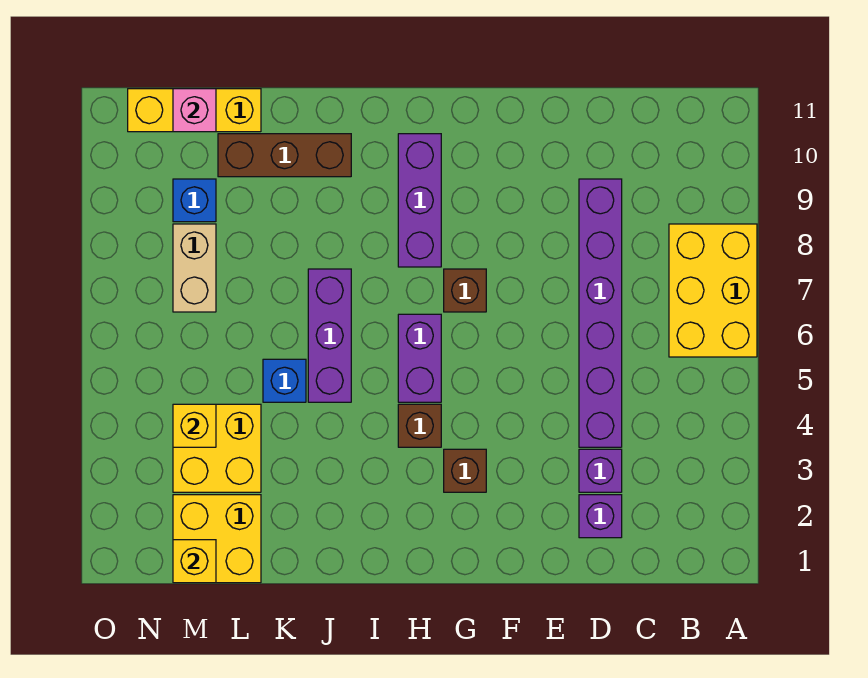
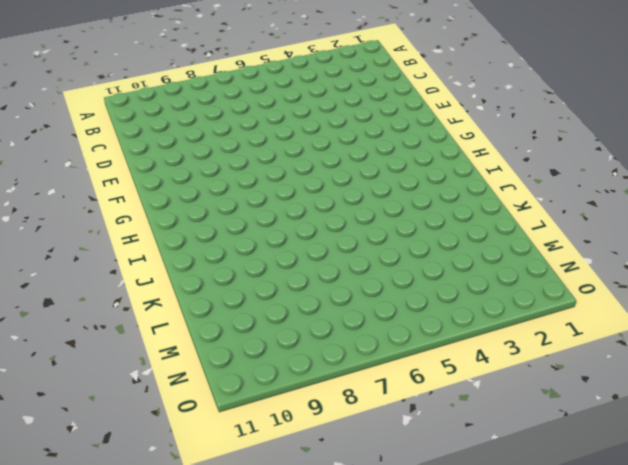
none -> yellow brick A6:B8 level 1
none -> purple brick D2 level 1
none -> purple brick D3 level 1

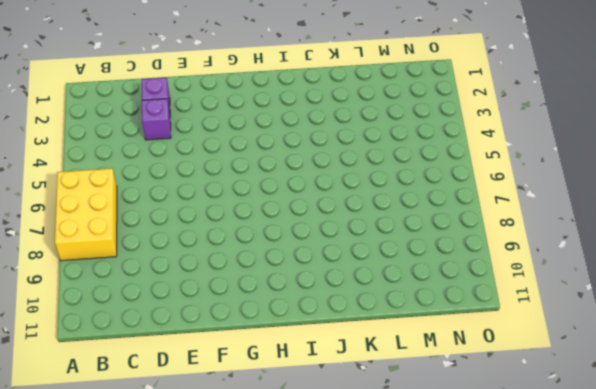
none -> purple brick D4:D9 level 1
none -> brown brick G3 level 1
none -> brown brick G7 level 1

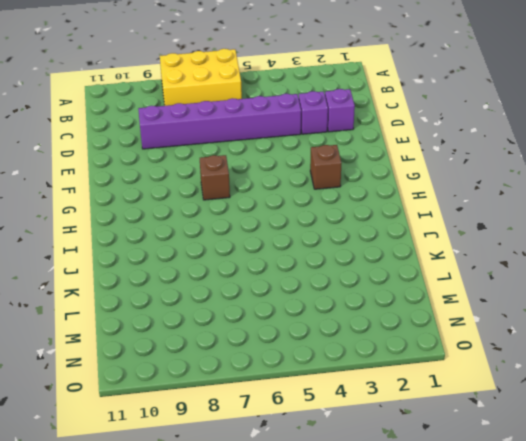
none -> brown brick H4 level 1
none -> purple brick H5:H6 level 1
none -> purple brick H8:H10 level 1

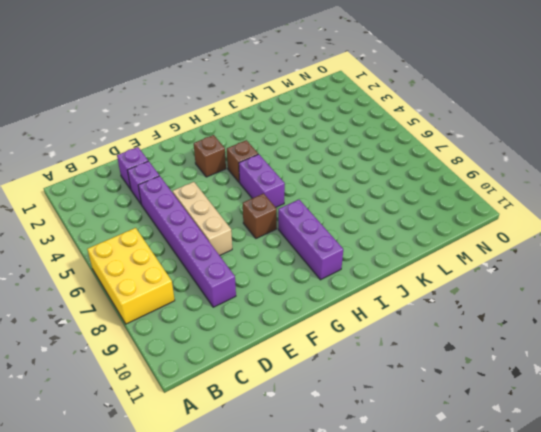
tan brick E5:E7 level 1 -> none
none -> purple brick J5:J7 level 1
none -> brown brick J10:L10 level 1
none -> blue brick K5 level 1

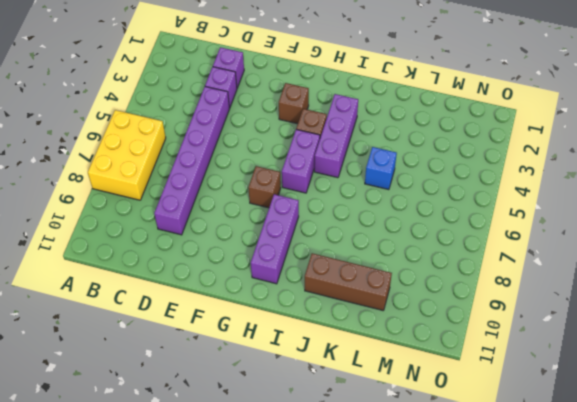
purple brick I3:I5 level 1 -> purple brick J5:J7 level 1
none -> yellow brick L1:M2 level 1
none -> yellow brick L3:M4 level 1
none -> yellow brick L11:N11 level 1

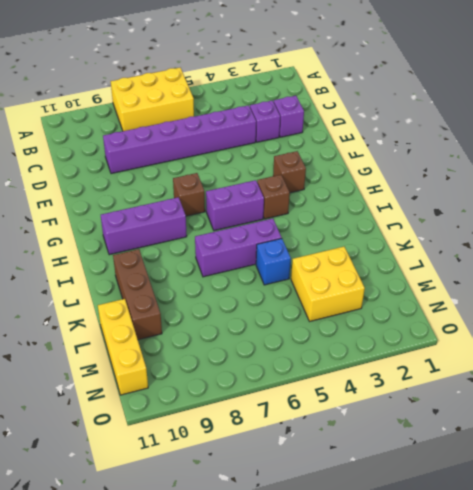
none -> yellow brick L1:M2 level 1
none -> tan brick M7:M8 level 1
none -> blue brick M9 level 1

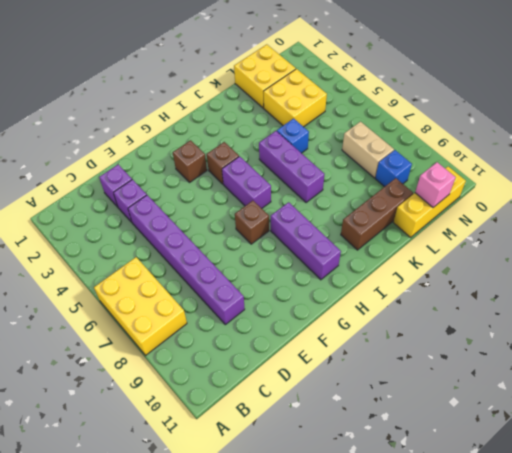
none -> yellow brick M1 level 2
none -> yellow brick M4 level 2

